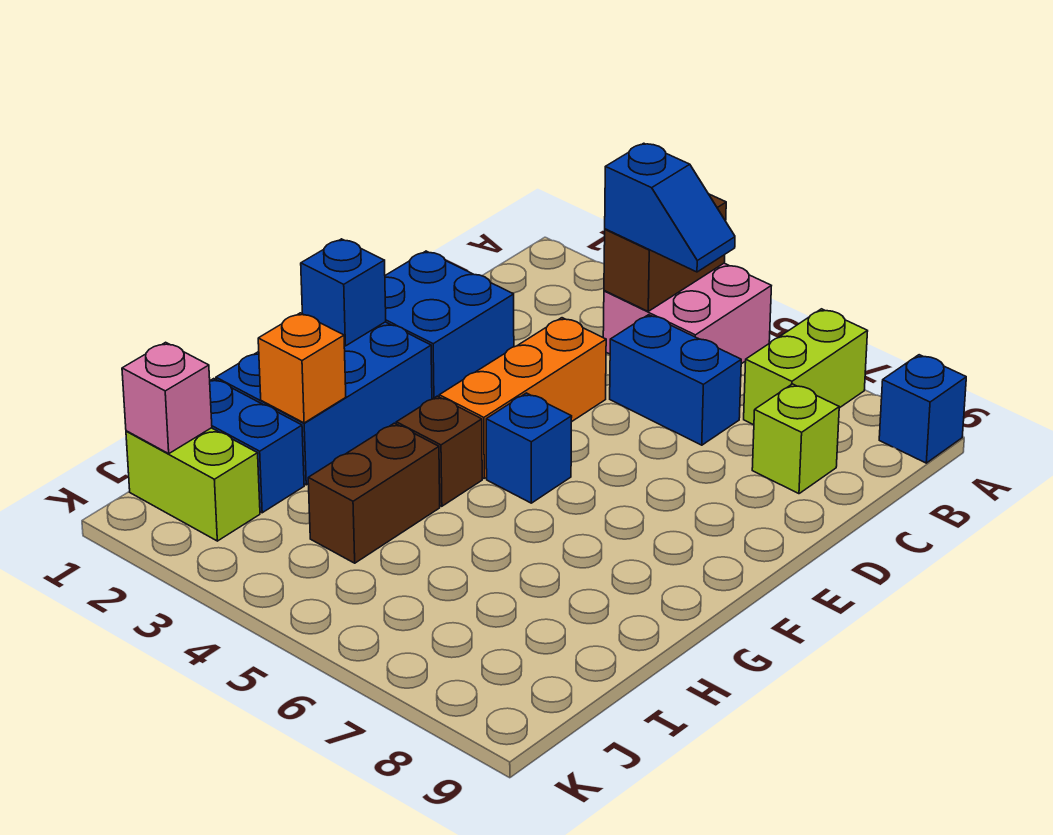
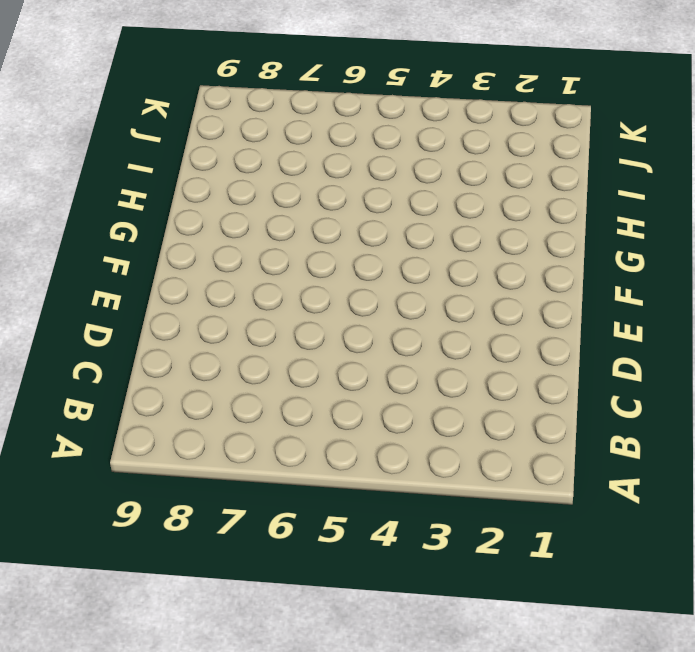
none -> pink brick A4:B5 level 1
none -> lime brick A7:B7 level 1
none -> blue brick A9 level 1

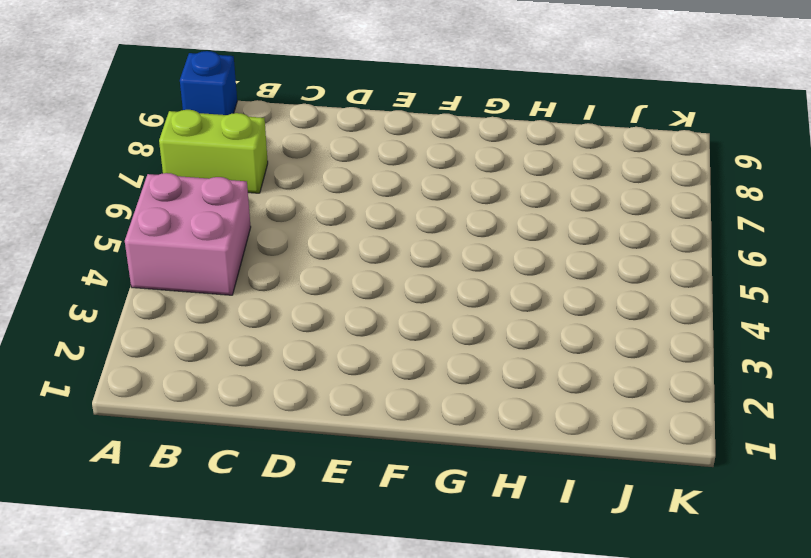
none -> blue brick C5:C6 level 1
none -> lime brick C8 level 1
none -> blue brick D1:E2 level 1

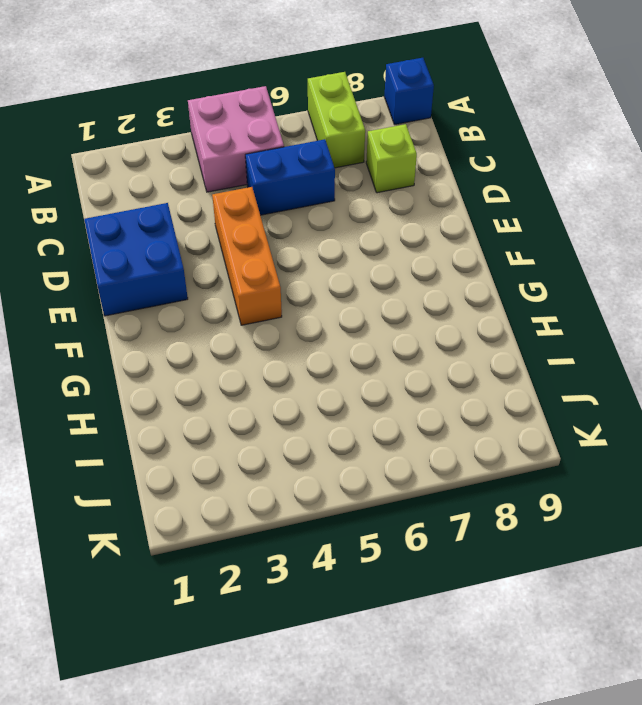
none -> blue brick F1:H2 level 1
none -> blue brick F5 level 1
none -> brown brick G4 level 1

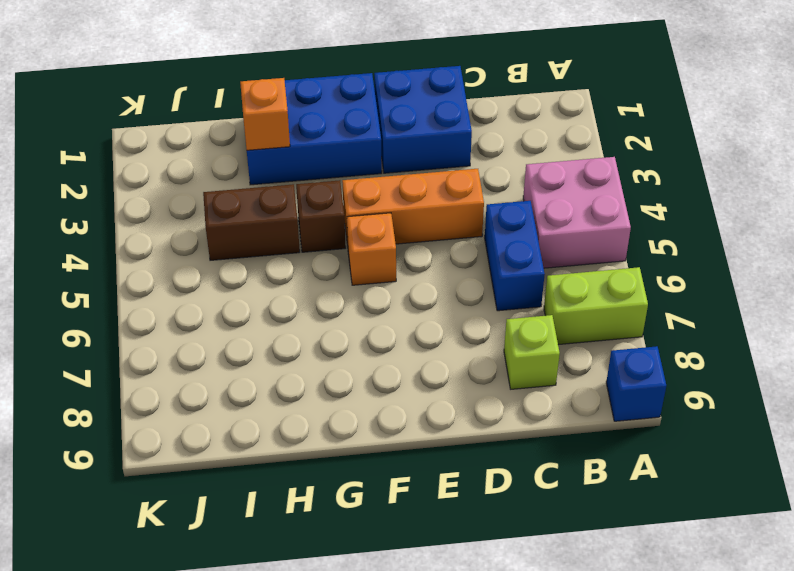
orange brick F5 level 1 -> blue brick F5 level 1
none -> blue brick I1:I2 level 1
none -> lime brick J1:J2 level 1
none -> brown brick A4:B4 level 2

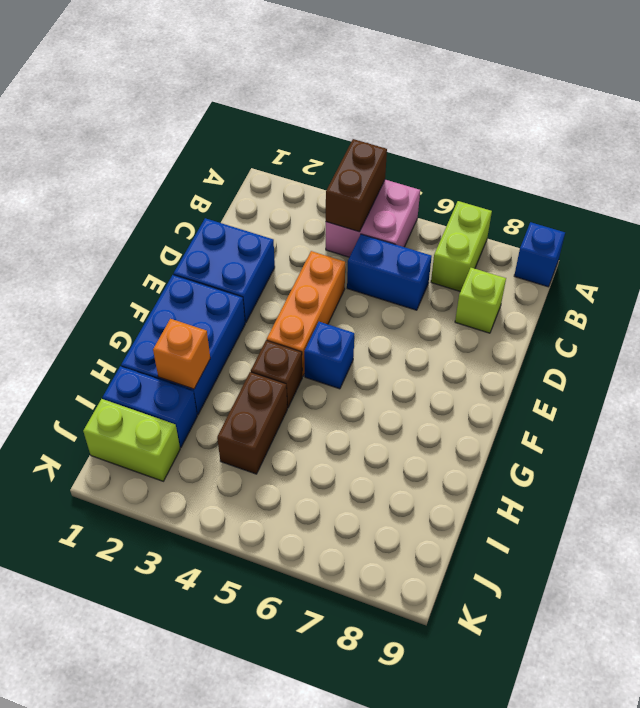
none -> blue brick F1 level 2
none -> pink brick J1 level 2
none -> blue slope B4:B5 level 3 top 4

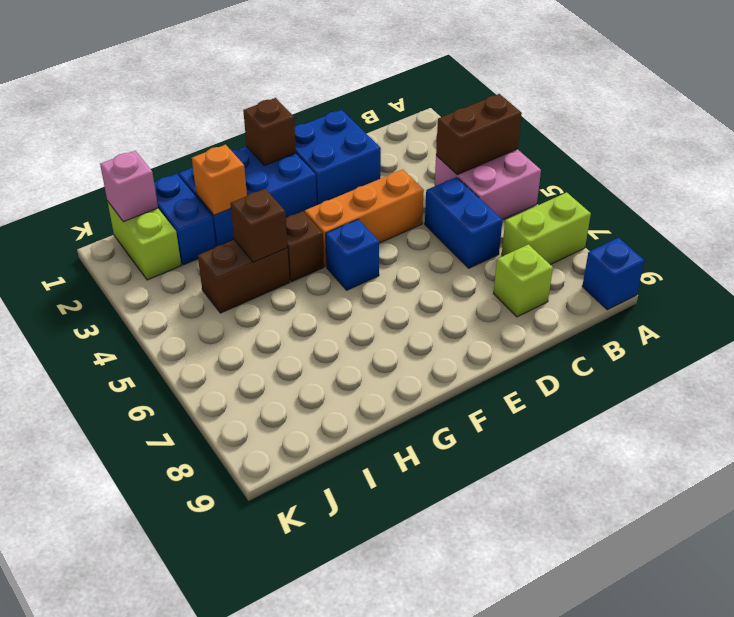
brown brick F1 level 2 -> blue brick F1 level 2
brown brick H4 level 2 -> none
none -> blue slope B4:B5 level 3 top 4

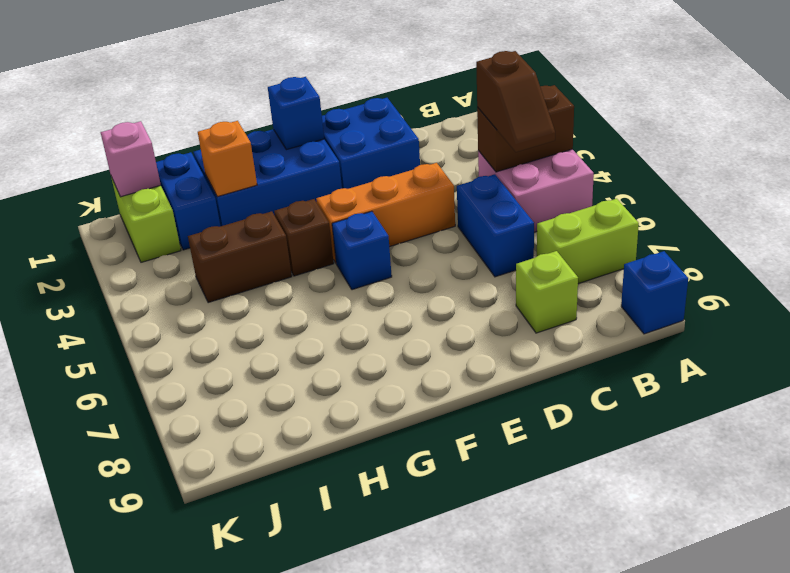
brown slope B4:B5 level 3 top 4 -> blue slope B4:B5 level 3 top 4

